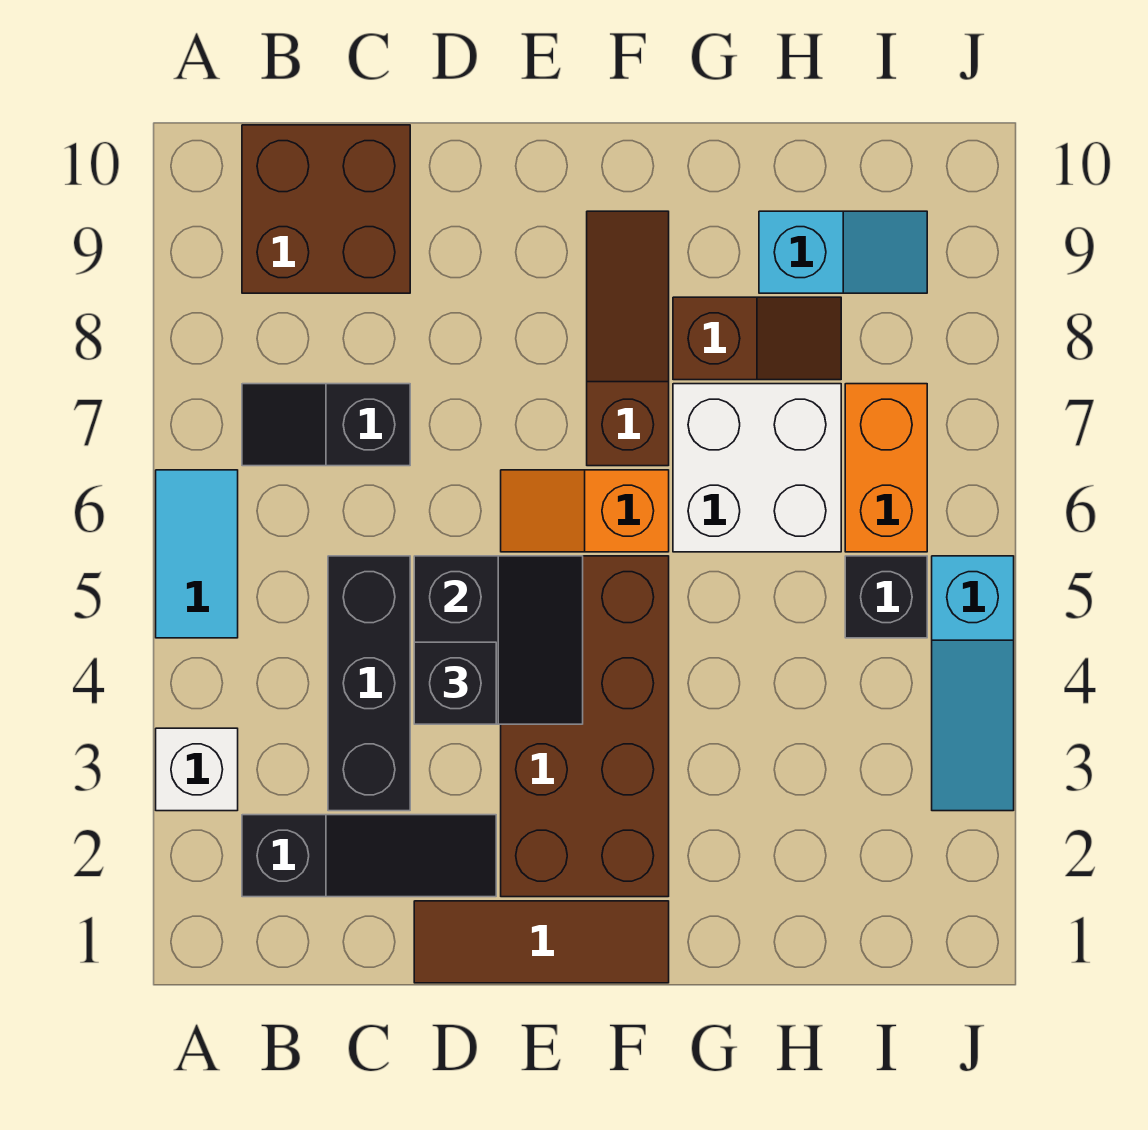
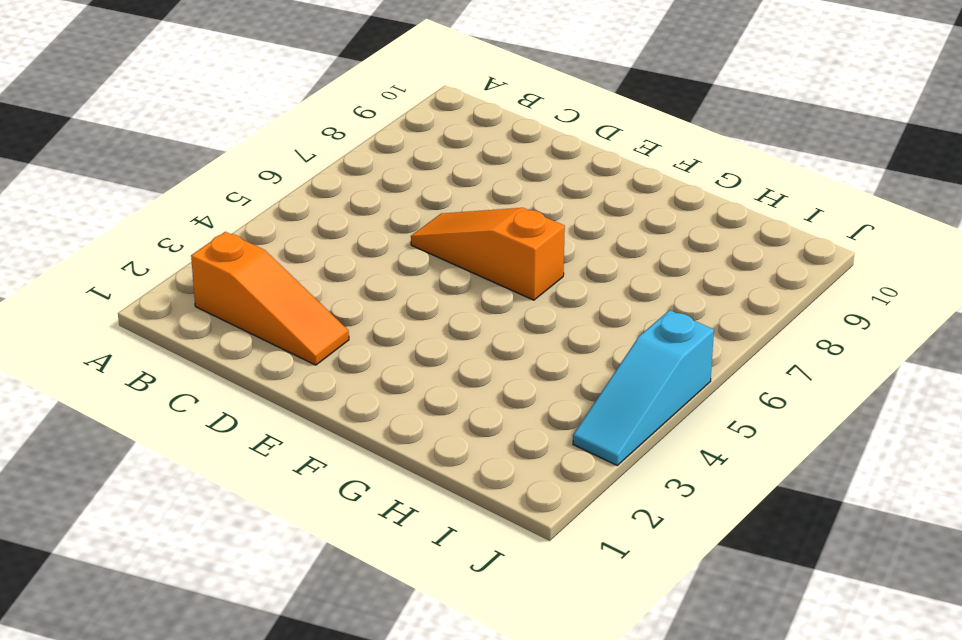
orange slope B2:D2 level 1 top B -> black slope B2:D2 level 1 top B
orange slope D6:F6 level 1 top F -> orange slope E6:F6 level 1 top F
none -> white brick A3 level 1
none -> cyan tile A5:A6 level 1
none -> black slope B7:C7 level 1 top C

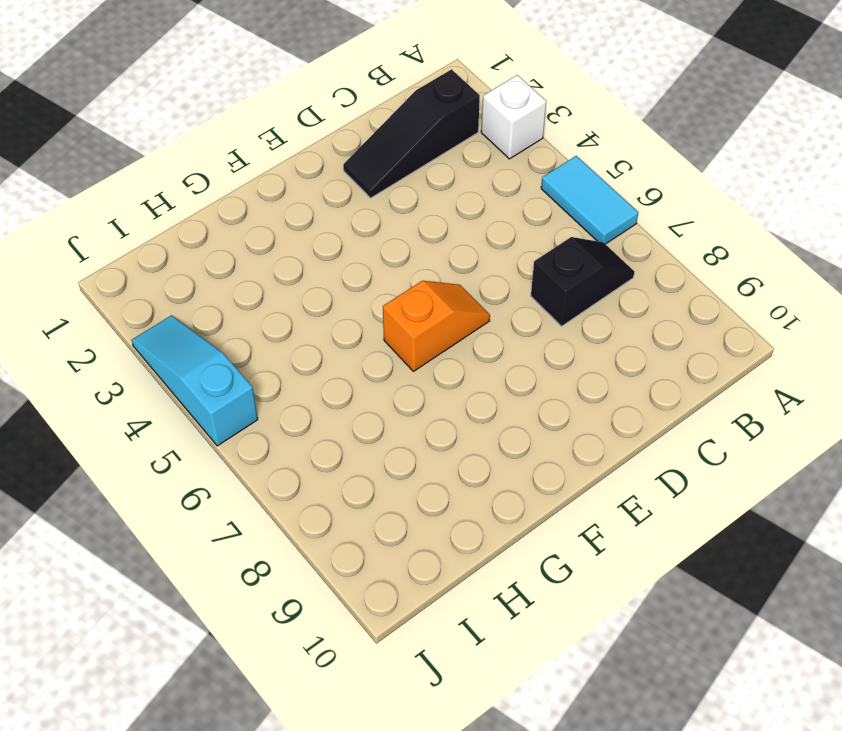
none -> brown brick B9:C10 level 1
none -> black brick C3:C5 level 1
none -> brown tile D1:F1 level 1

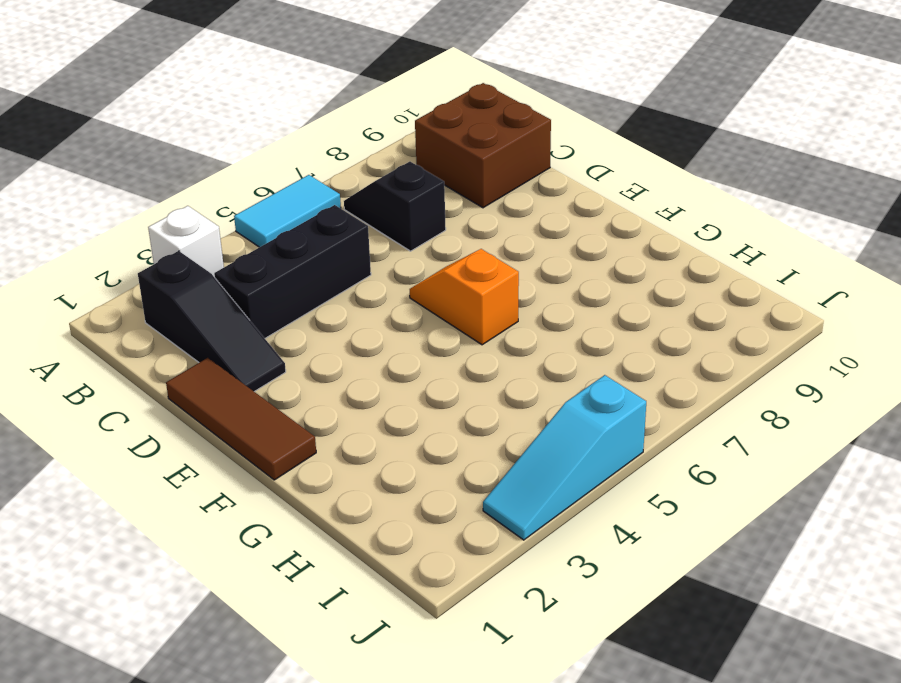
none -> brown brick E2:F5 level 1
none -> brown slope F7:F9 level 1 top 7
none -> white brick G6:H7 level 1

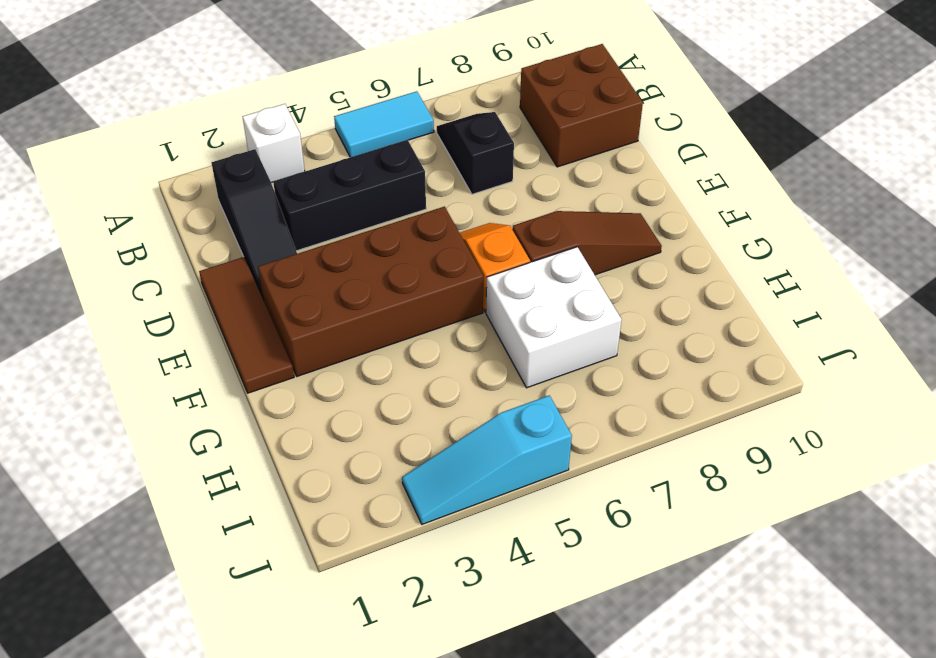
none -> brown slope G8:H8 level 1 top G
none -> cyan slope H9:I9 level 1 top H
none -> black brick I5 level 1

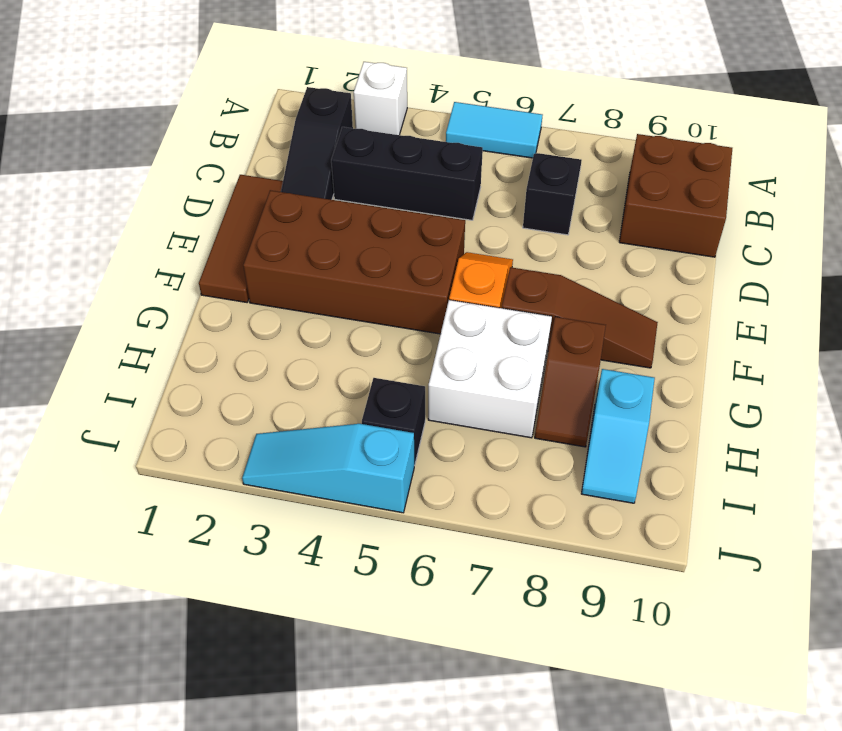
none -> orange brick I6:I7 level 1
none -> black slope D4:E5 level 2 top D
none -> black brick D4 level 3

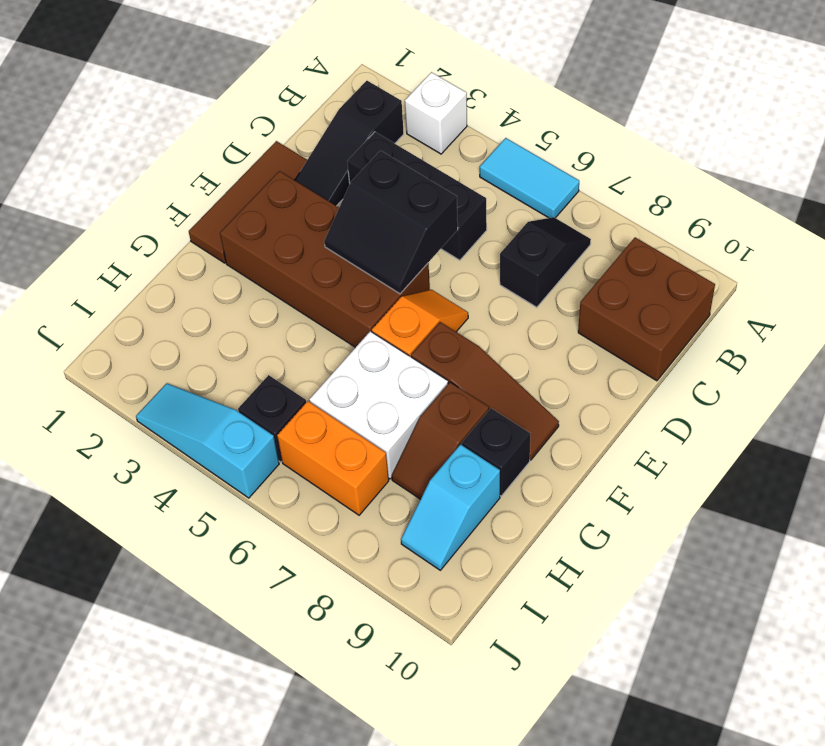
black brick G9 level 1 -> black brick D4 level 3

